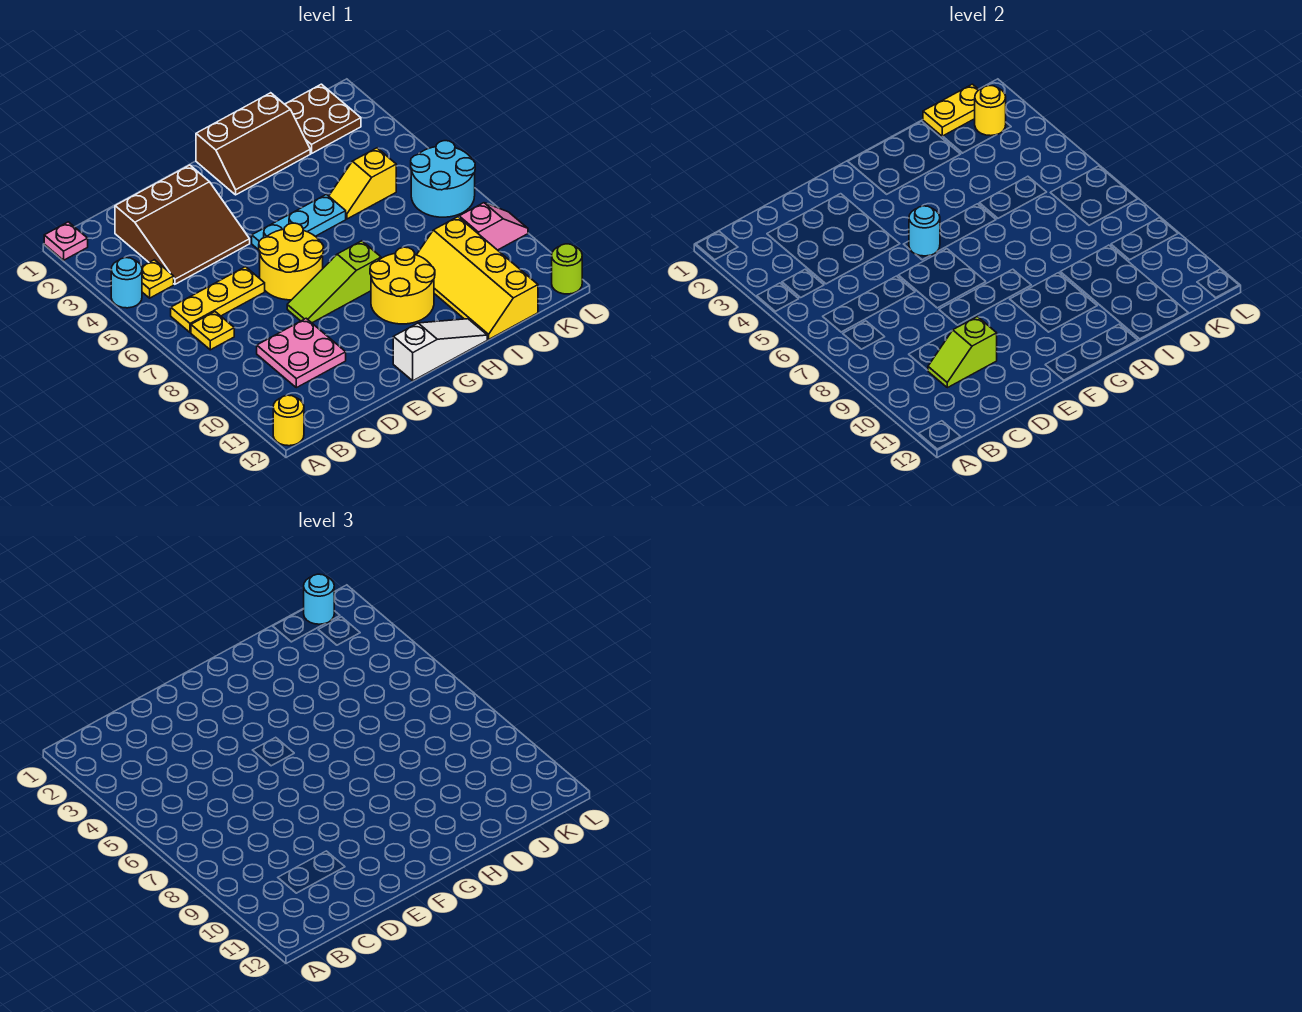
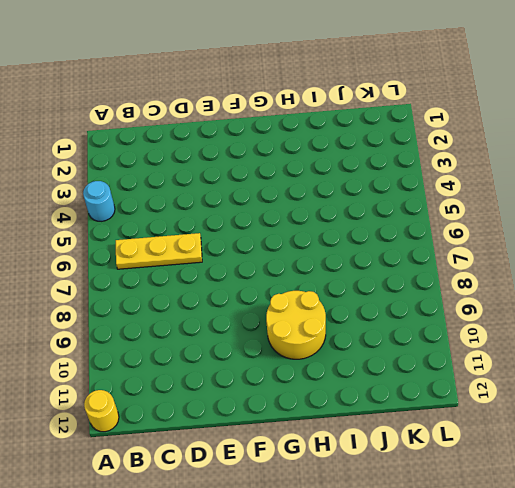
none -> pink plate A1 level 1
none -> yellow plate B4 level 1
none -> yellow plate B7 level 1

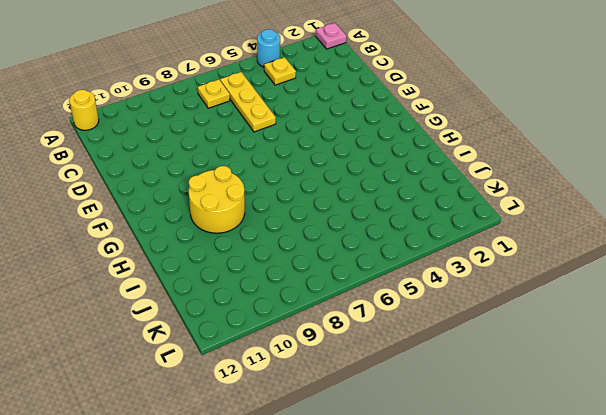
none -> brown slope C2:E4 level 1 top 2
none -> pink plate C9:D10 level 1
none -> yellow round brick E6:F7 level 1

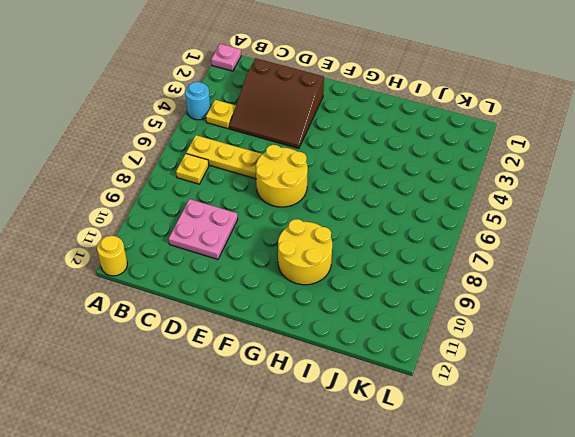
none -> lime slope E8:G8 level 1 top G
none -> cyan plate F5:H5 level 1
none -> white slope F12:H12 level 1 top F

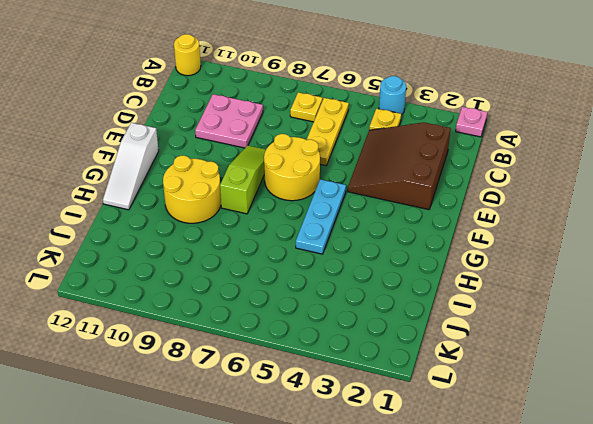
none -> brown slope G1:I2 level 1 top 1
none -> yellow slope I5:J5 level 1 top J
none -> yellow slope I9:J12 level 1 top J

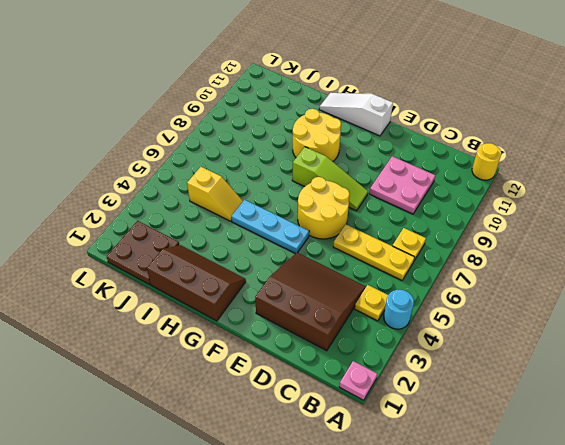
none -> yellow slope I9:J12 level 1 top J
none -> cyan round brick K6:L7 level 1
none -> pink slope K9:L9 level 1 top K

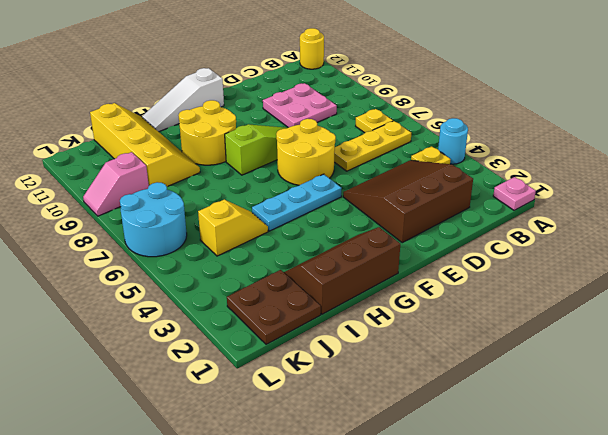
none -> lime round brick L12 level 1
none -> lime slope C10:D10 level 2 top D
none -> cyan round brick F5 level 2

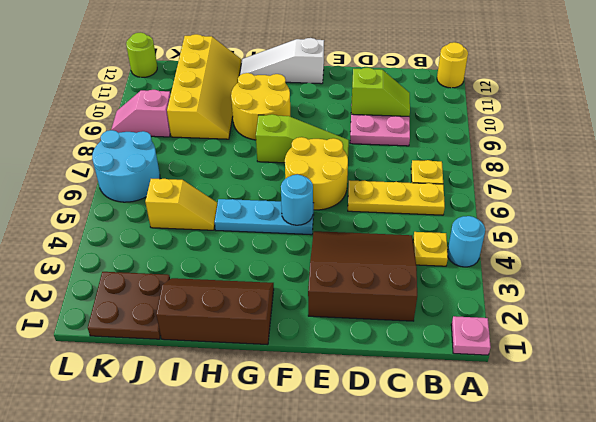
none -> yellow plate J1:K1 level 2
none -> yellow round brick K2 level 2
none -> cyan round brick K1 level 3

